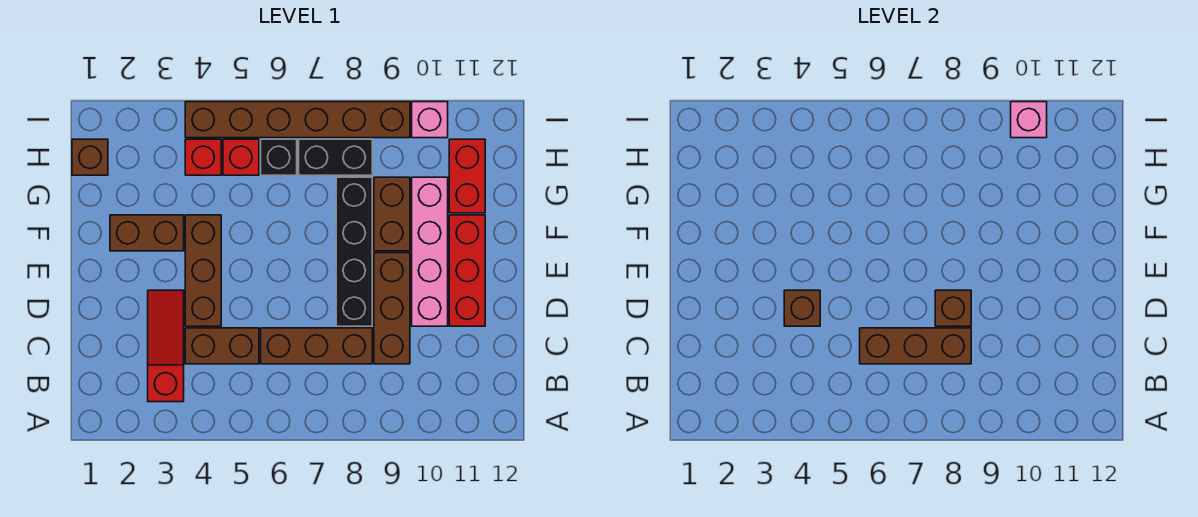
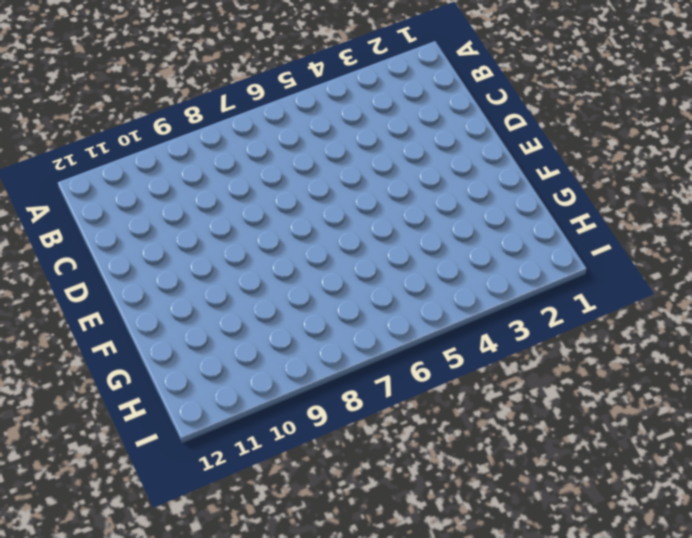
none -> red slope B3:D3 level 1 top B
none -> brown brick C4:C5 level 1
none -> brown brick C6:C8 level 1

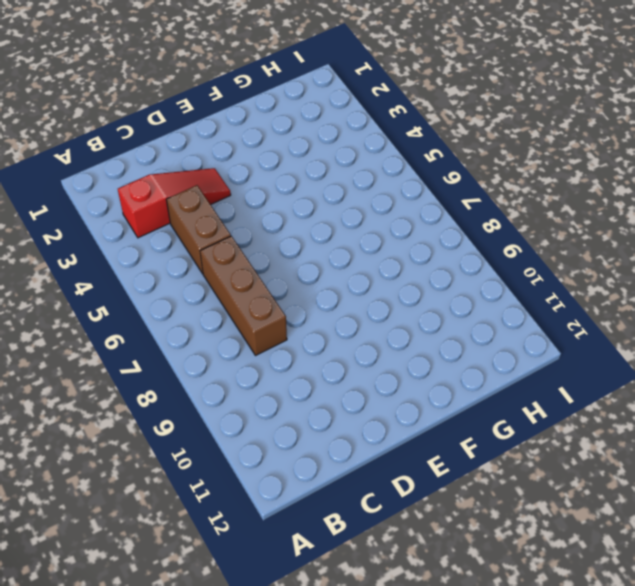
none -> brown brick C9:E9 level 1
none -> brown brick D4:F4 level 1
none -> black brick D8:G8 level 1

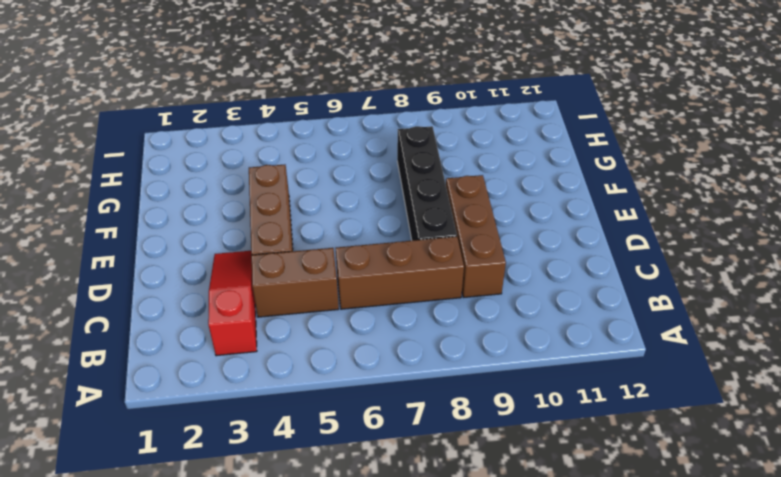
none -> pink brick D10:G10 level 1
none -> red brick D11:F11 level 1
none -> brown brick F2:F3 level 1

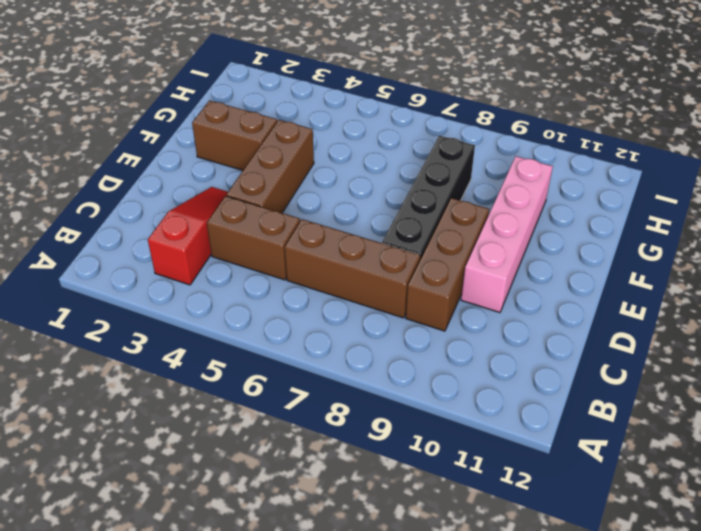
none -> red brick D11:F11 level 1
none -> brown brick F9:G9 level 1
none -> red brick G11:H11 level 1

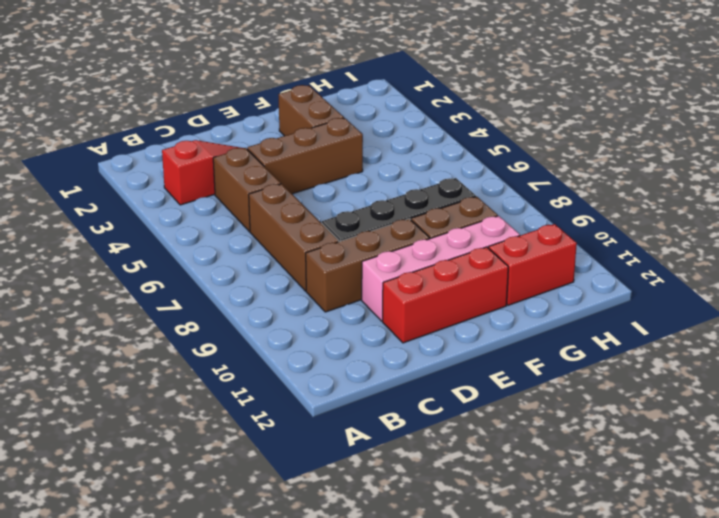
none -> brown brick H1 level 1
none -> red brick H4 level 1
none -> red brick H5 level 1

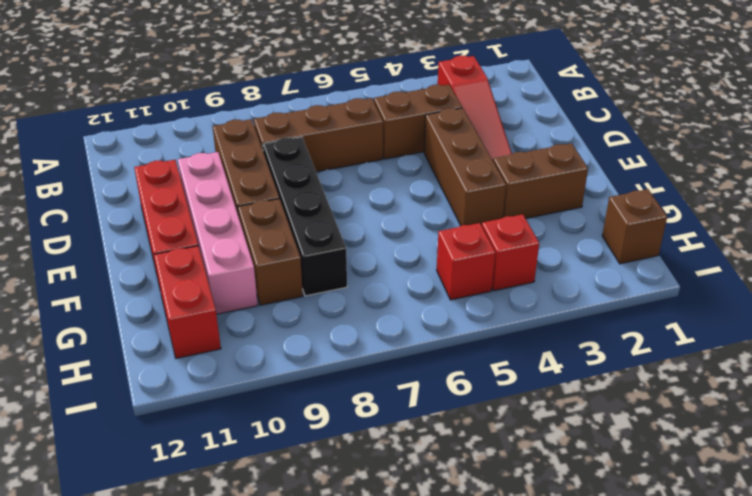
none -> black brick H6 level 1
none -> black brick H7:H8 level 1
none -> brown brick I4:I9 level 1

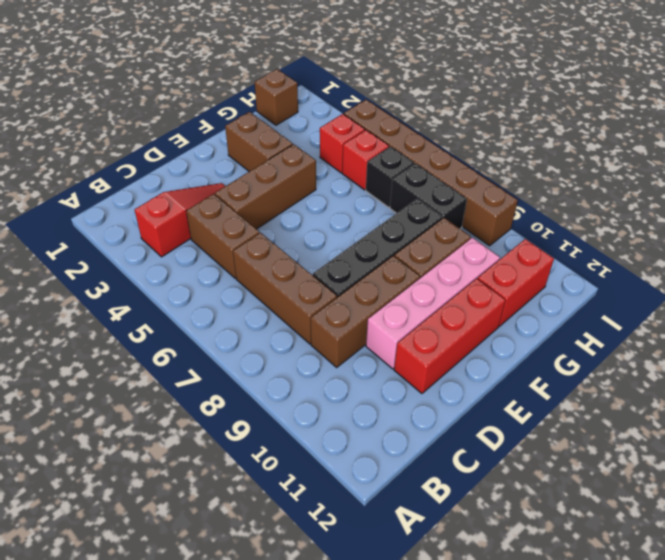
none -> pink brick I10 level 1
none -> brown brick C6:C8 level 2
none -> brown brick D4 level 2

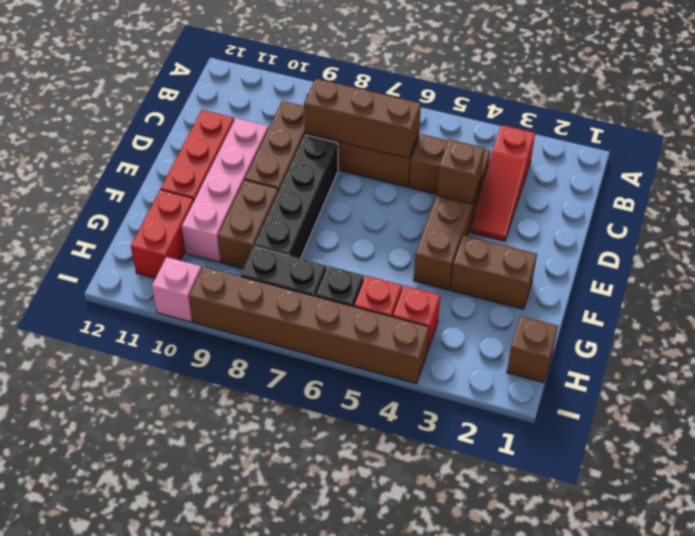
none -> brown brick D8 level 2
none -> pink brick I10 level 2

